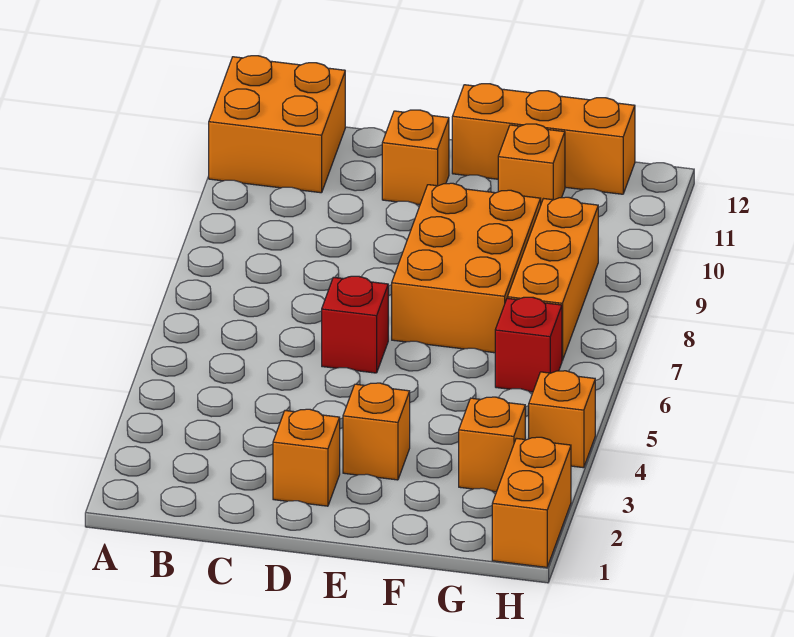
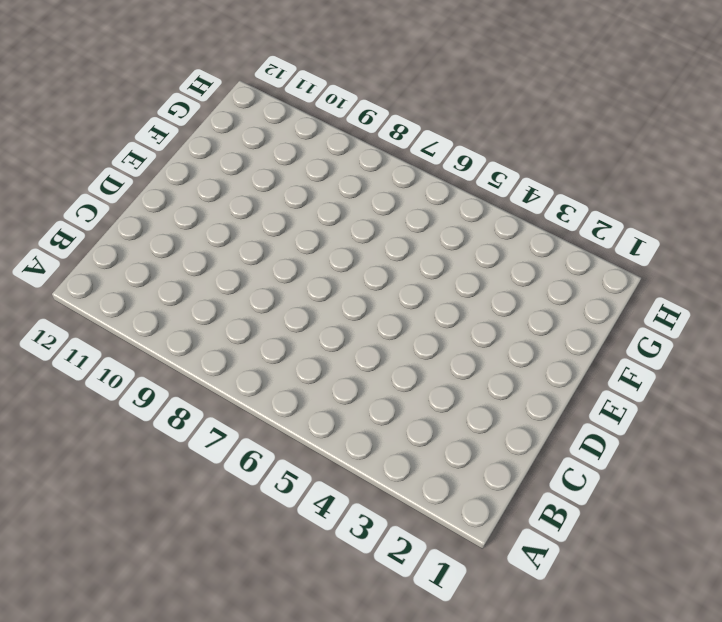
none -> orange brick A11:B12 level 1
none -> orange brick D2 level 1
none -> red brick D6 level 1

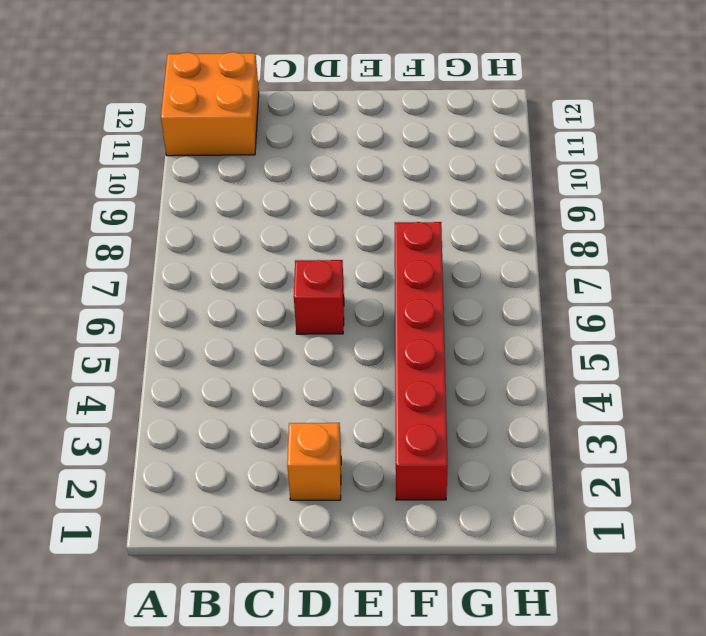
red brick F2:F7 level 1 -> orange brick E7:F9 level 1
none -> orange brick D11 level 1
none -> orange brick E3 level 1
none -> orange brick E12:G12 level 1

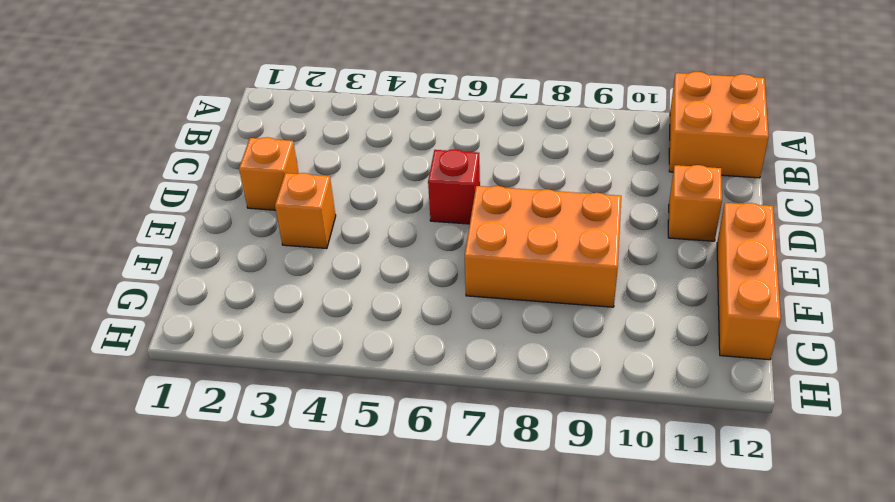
none -> orange brick F11 level 1
none -> orange brick G3 level 1
none -> red brick G6 level 1

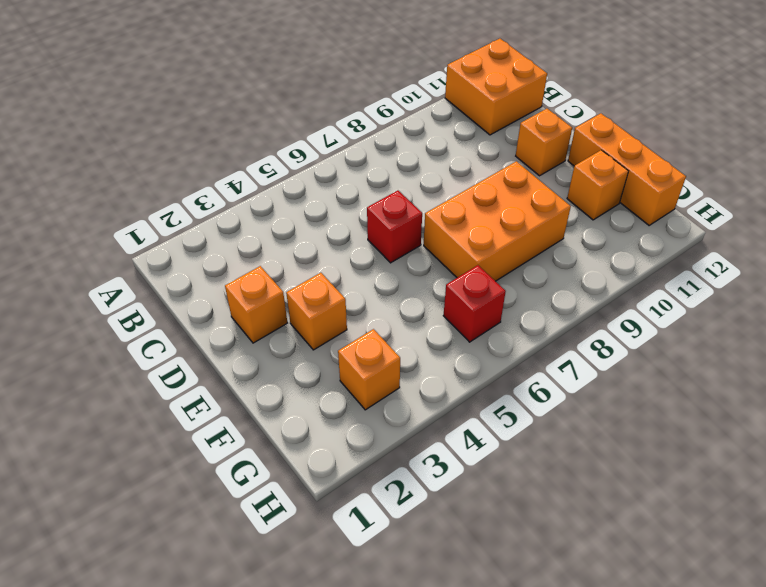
none -> orange brick G7:G9 level 1
none -> orange brick H1:H2 level 1
none -> orange brick H4 level 1

